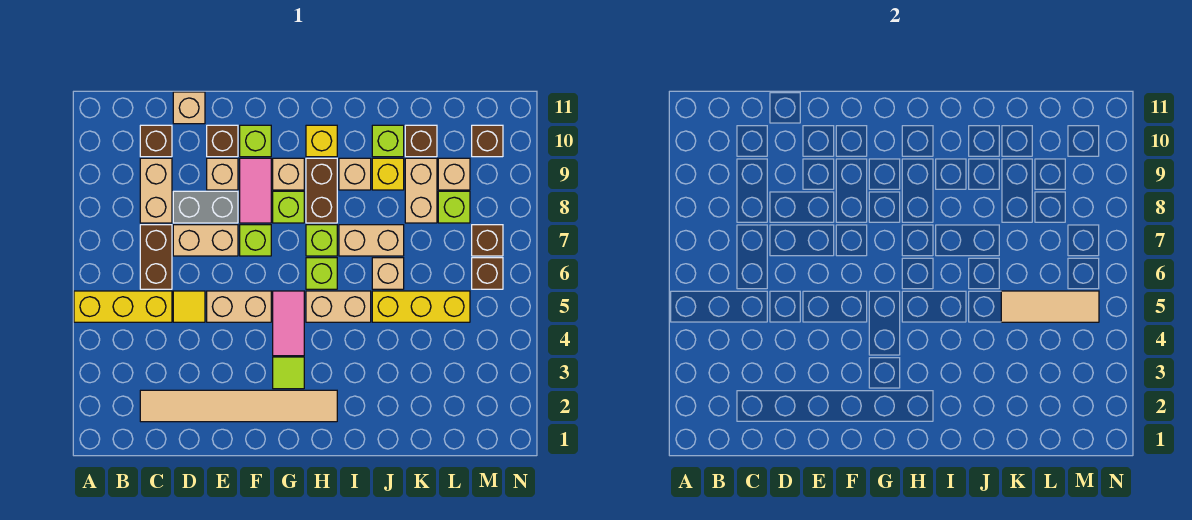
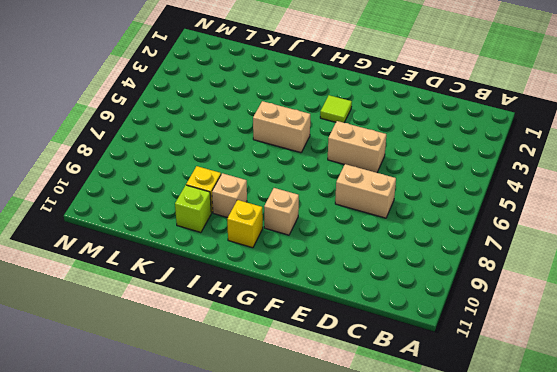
none -> yellow brick A5:C5 level 1
none -> tan tile C2:H2 level 1
none -> brown brick C6:C7 level 1
none -> tan brick C8:C9 level 1

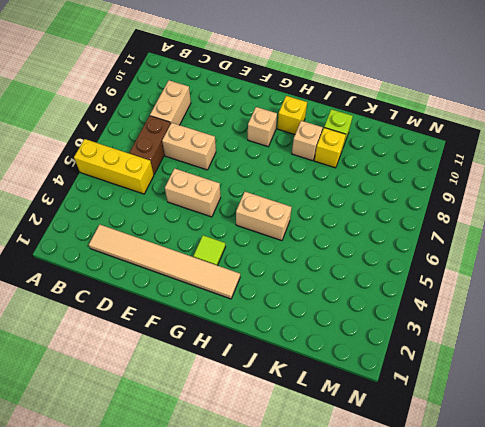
none -> brown brick C10 level 1
none -> yellow tile D5 level 1
none -> grey brick D8:E8 level 1
none -> tan brick D11 level 1

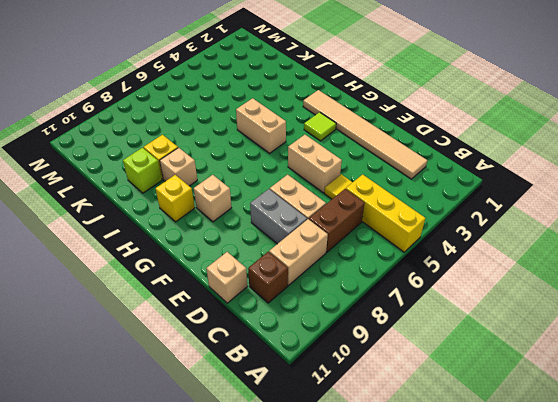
none -> tan brick E9 level 1
none -> brown brick E10 level 1
none -> lime brick F7 level 1
none -> pink tile F8:F9 level 1

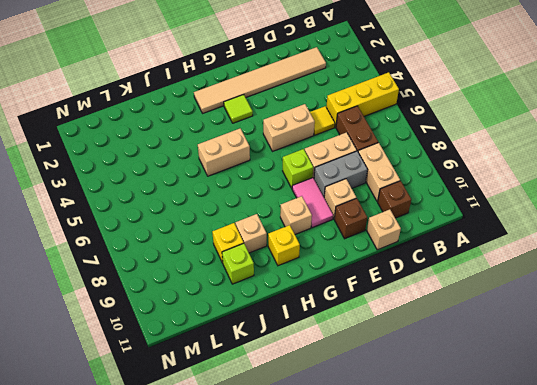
none -> lime brick F10 level 1
none -> pink tile G4:G5 level 1
none -> lime brick G8 level 1
none -> lime brick H6 level 1

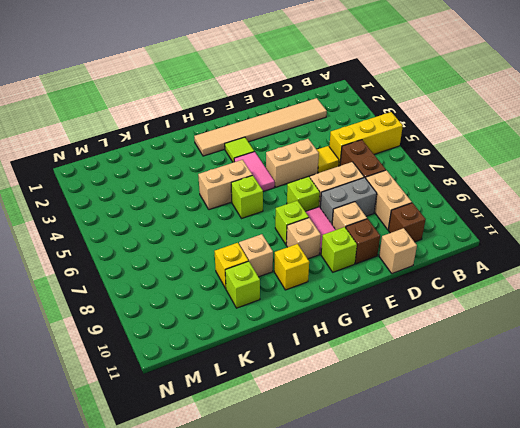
none -> lime brick H7 level 1
none -> brown brick H8:H9 level 1
none -> tan brick I7:J7 level 1
none -> yellow brick J5:L5 level 1

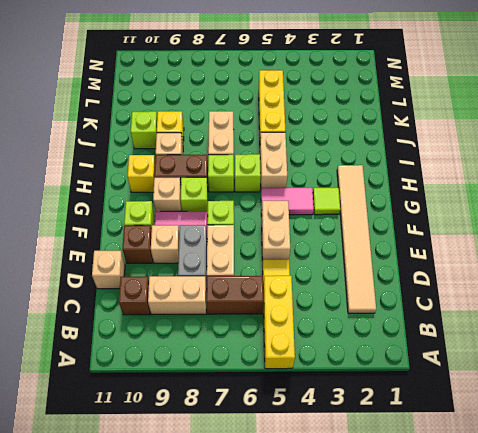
none -> tan brick J6 level 1
none -> tan brick K8:K9 level 1
none -> brown brick K10 level 1
none -> lime brick L8 level 1

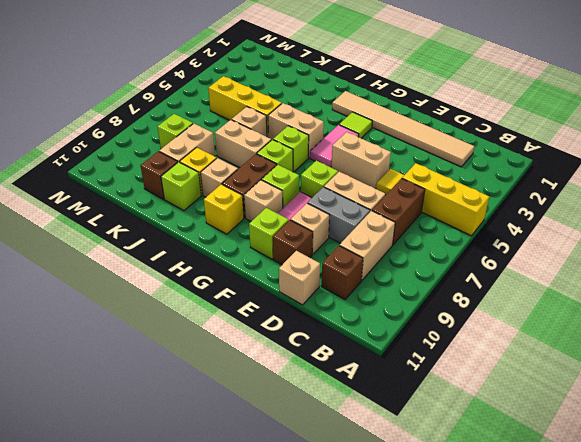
none -> tan brick L9 level 1
none -> brown brick M6 level 1
none -> brown brick M7 level 1
none -> brown brick M10 level 1

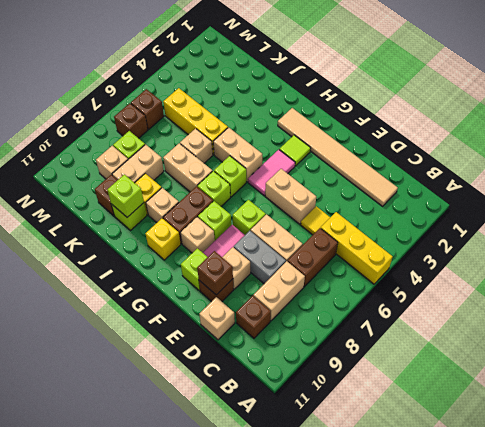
brown brick E10 level 2 -> brown brick M10 level 1
lime brick J10 level 2 -> none
none -> tan tile K5:M5 level 2

